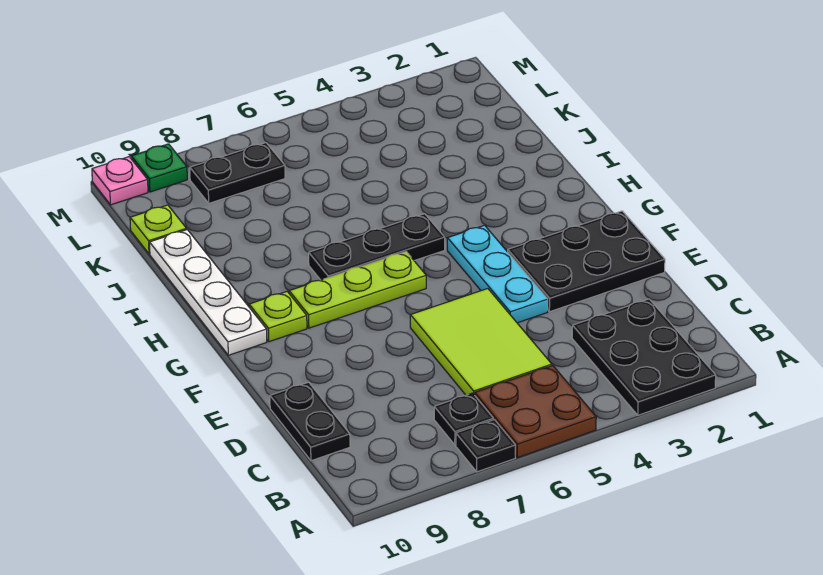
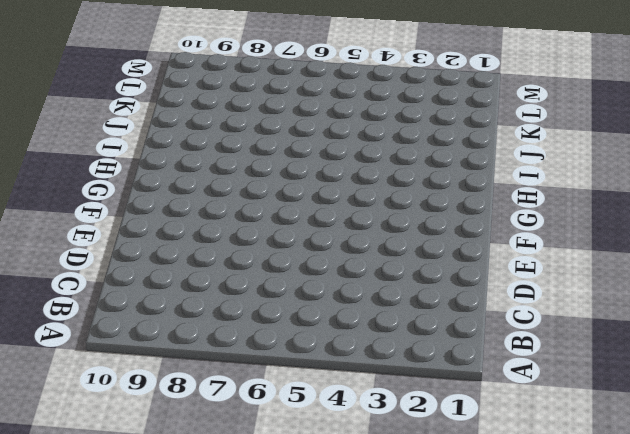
none -> black plate A2:C3 level 1
none -> brown plate A5:B6 level 1
none -> black plate A7 level 1

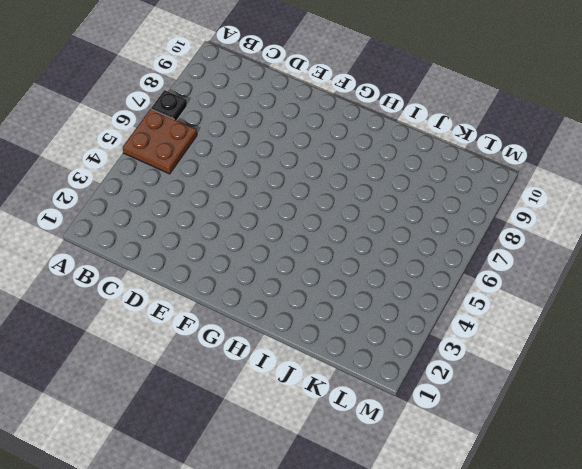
none -> black plate A2:C3 level 1
none -> black plate B7 level 1
none -> lime tile C5:E6 level 1

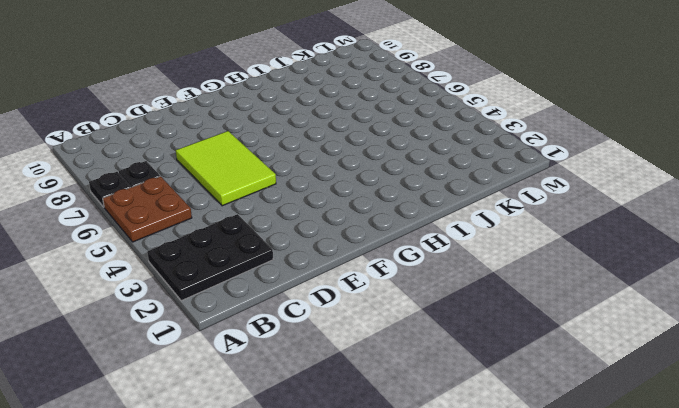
lime tile D5:E7 level 1 -> lime tile C5:E6 level 1
none -> black plate C10:D10 level 1
none -> black plate E1:F3 level 1
none -> cyan plate E4:G4 level 1

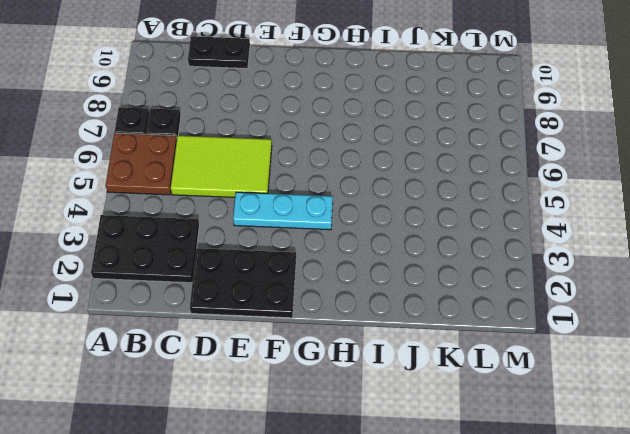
black plate D1:F2 level 1 -> black plate E1:F3 level 1
none -> lime plate G6:G8 level 1
none -> lime plate G9 level 1
none -> white plate G10:J10 level 1

